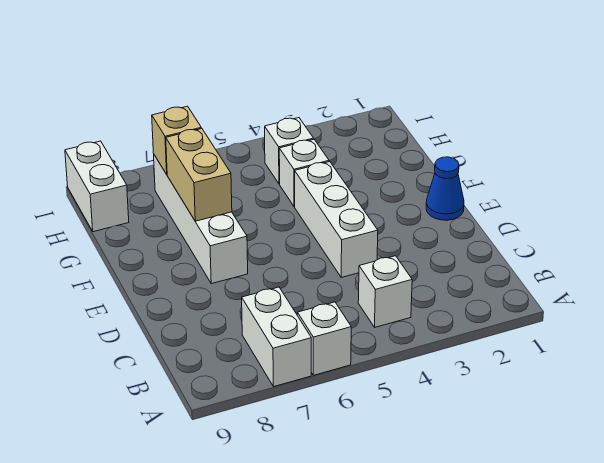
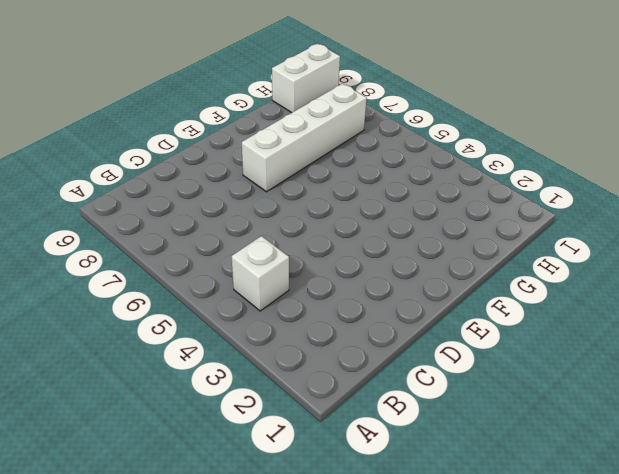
none -> white brick A6 level 1
none -> white brick A7:B7 level 1

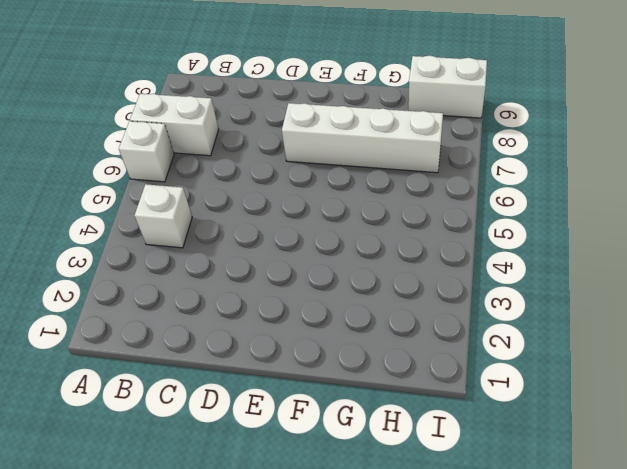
none -> white brick D4:F4 level 1
none -> blue cone E1 level 1

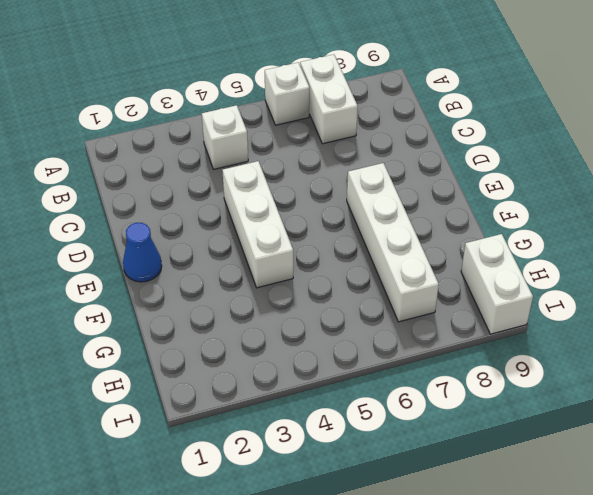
none -> white brick G4 level 1
none -> white brick H4 level 1

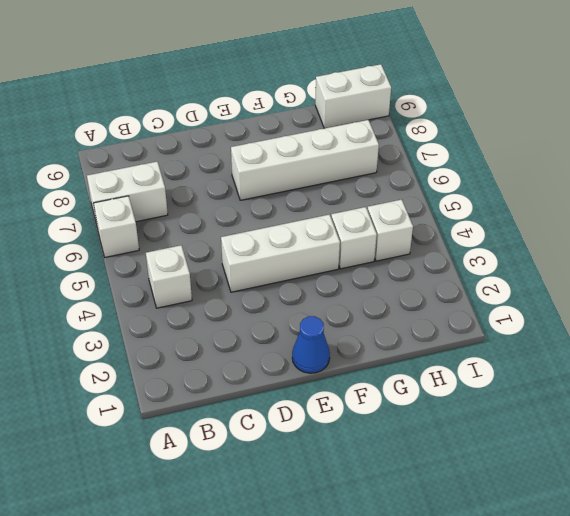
none -> tan brick F7:G7 level 2
none -> tan brick H7 level 2

